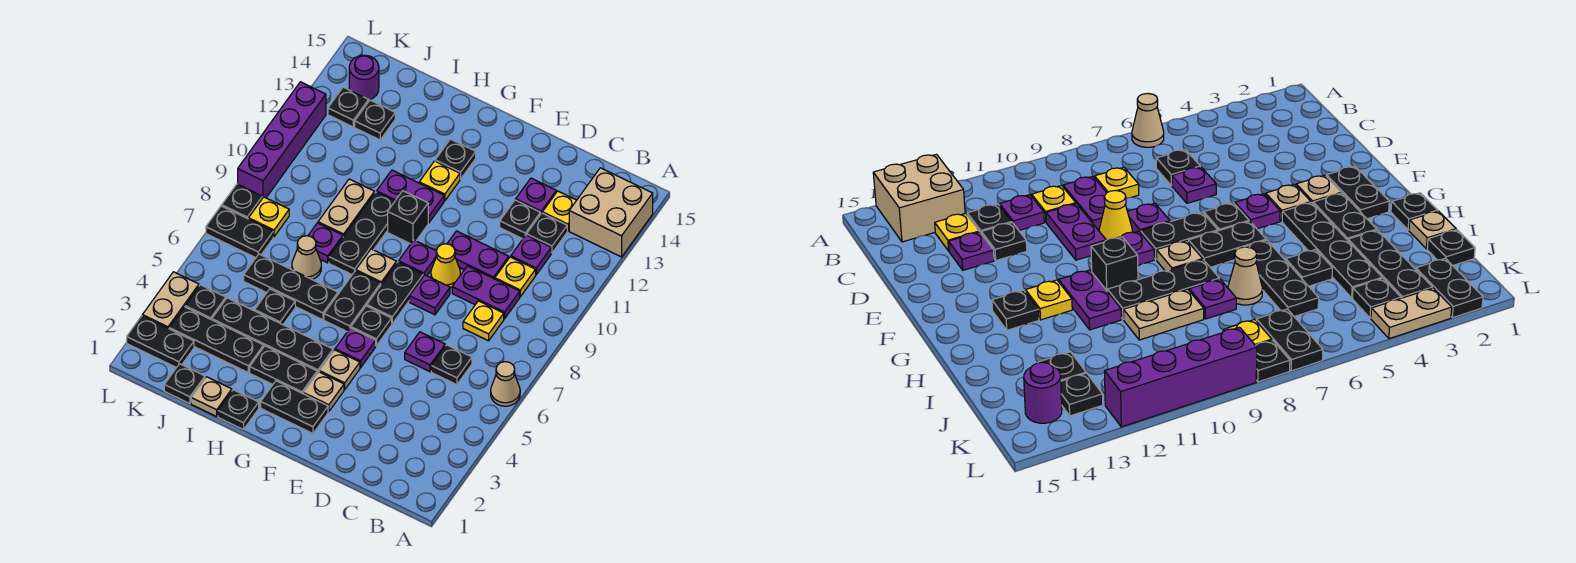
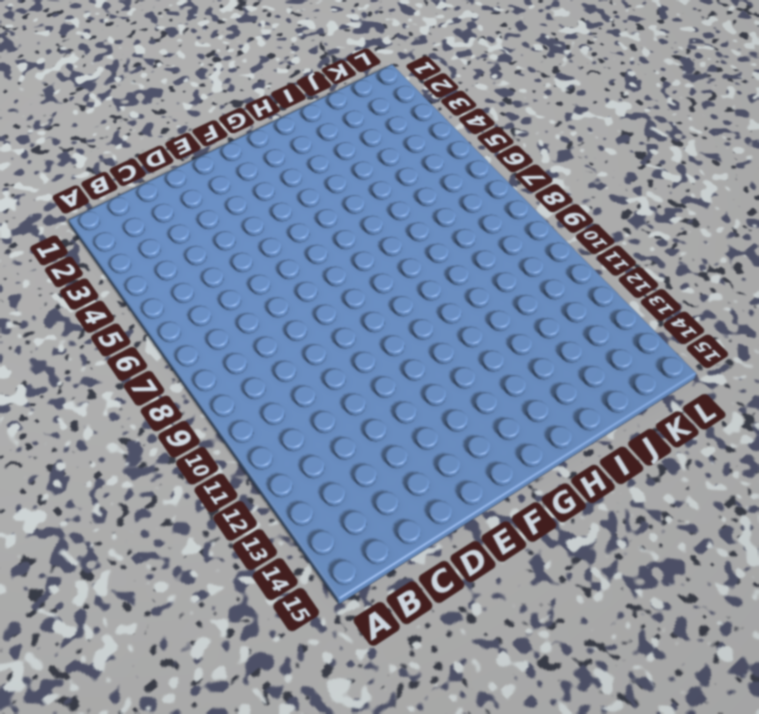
none -> tan cone A6 level 1
none -> tan brick A13:B14 level 1
none -> black plate C6 level 1
none -> yellow plate C8 level 1

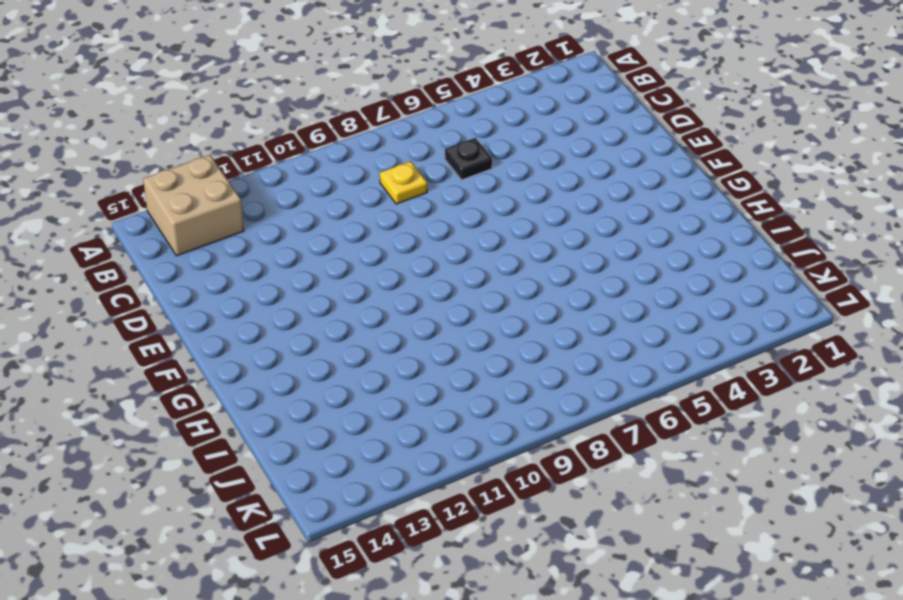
none -> tan cone A6 level 1
none -> purple plate C9:D9 level 1
none -> yellow plate C10 level 1
none -> purple plate C11 level 1

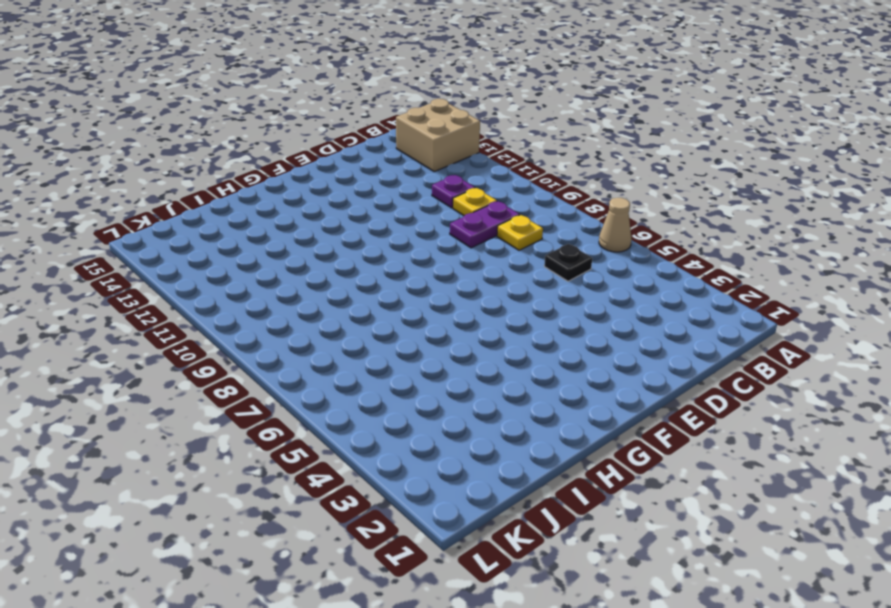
none -> black plate C12 level 1
none -> yellow plate C13 level 1
none -> purple plate D6 level 1
none -> purple plate D10:E10 level 1

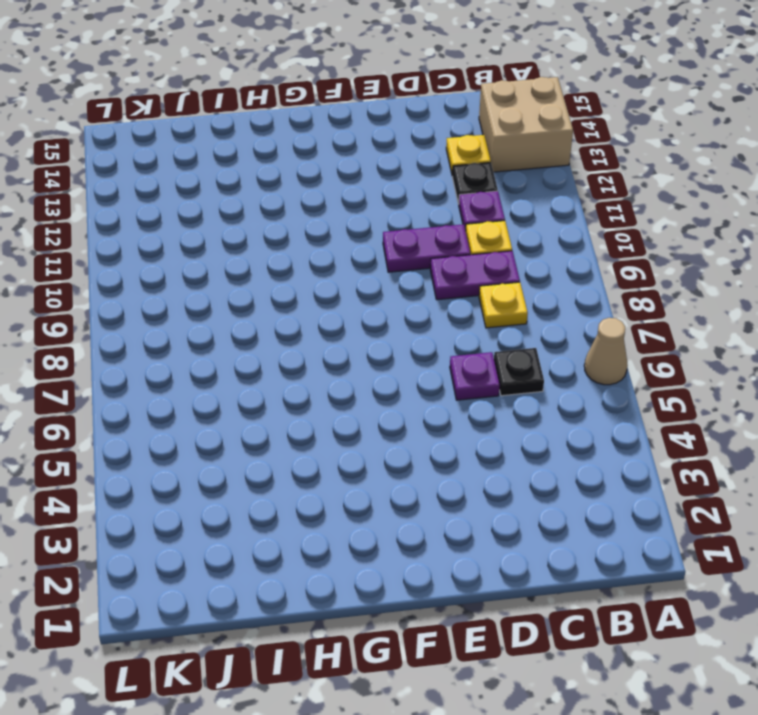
none -> black plate D12 level 1
none -> purple plate D13 level 1
none -> purple plate E8 level 1
none -> yellow cone E9 level 1

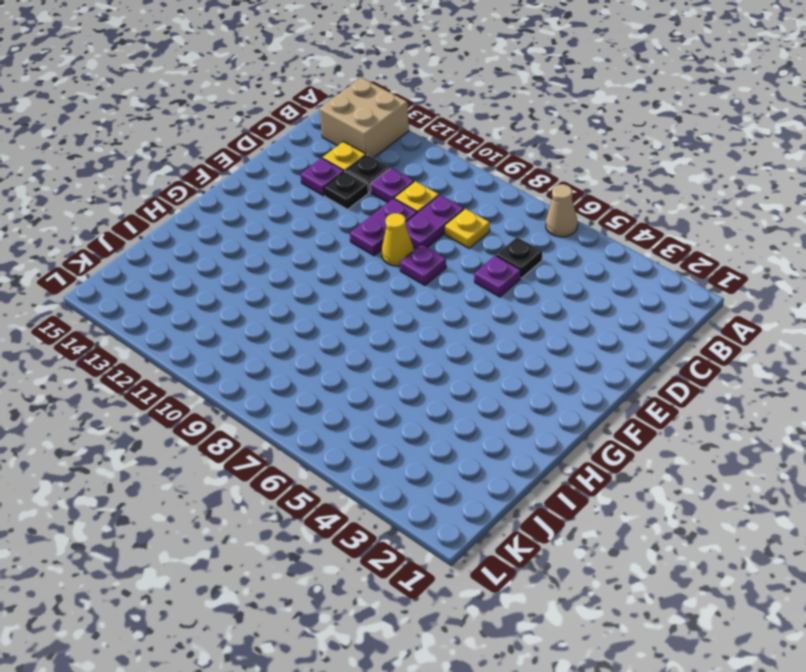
none -> black plate F2:G2 level 1
none -> tan plate F3 level 1
none -> tan plate F4 level 1
none -> purple plate F5 level 1

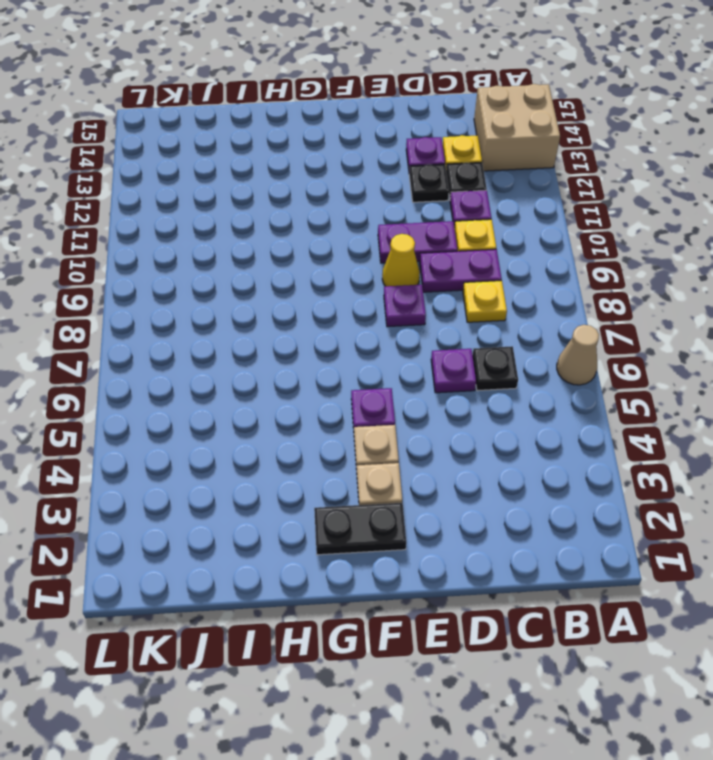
none -> black plate F6 level 1
none -> black plate F7:F8 level 1
none -> purple plate F9 level 1
none -> black plate G3:H3 level 1

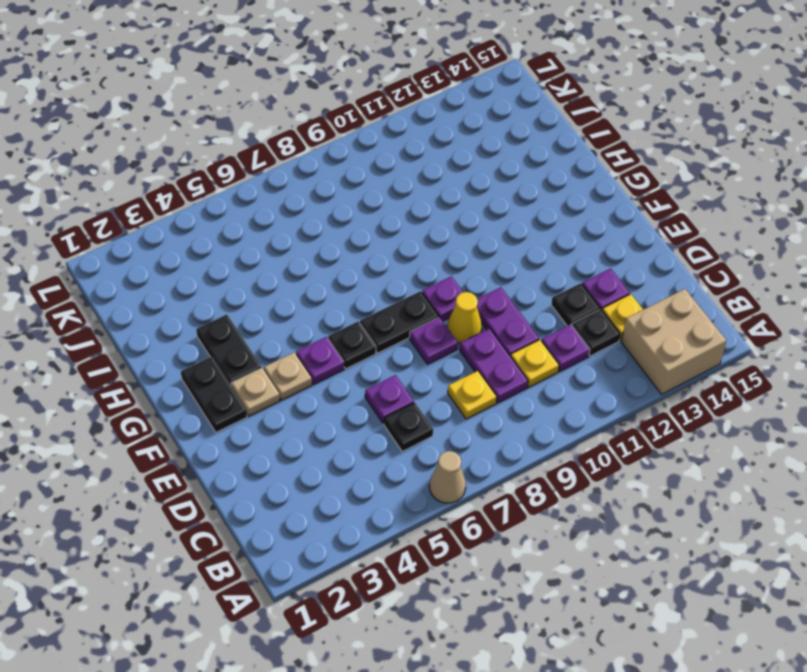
none -> black plate G4:J4 level 1
none -> black plate G6:G7 level 1
none -> tan plate G8 level 1
none -> black brick G10 level 1

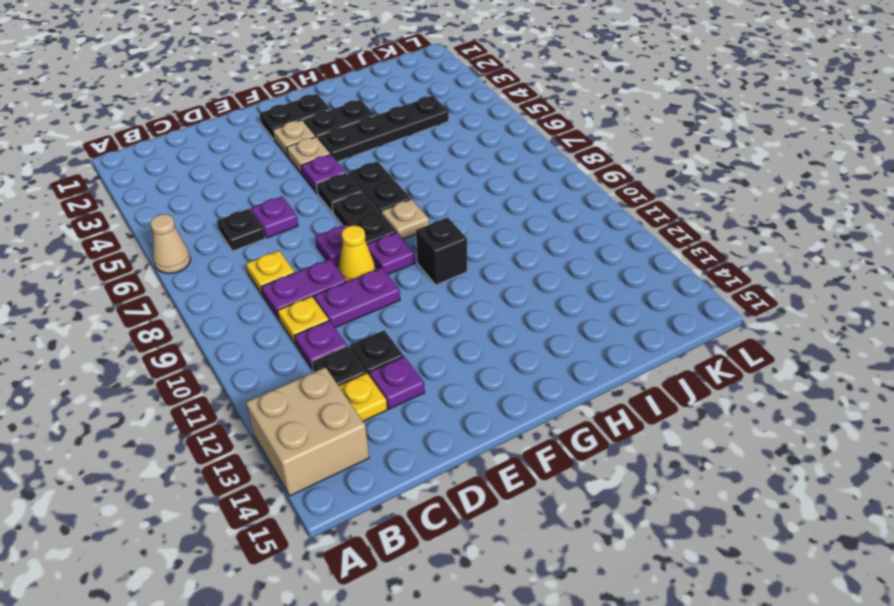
none -> purple plate G11:H11 level 1
none -> yellow plate G12 level 1
none -> black plate G13 level 1
none -> black plate H1 level 1

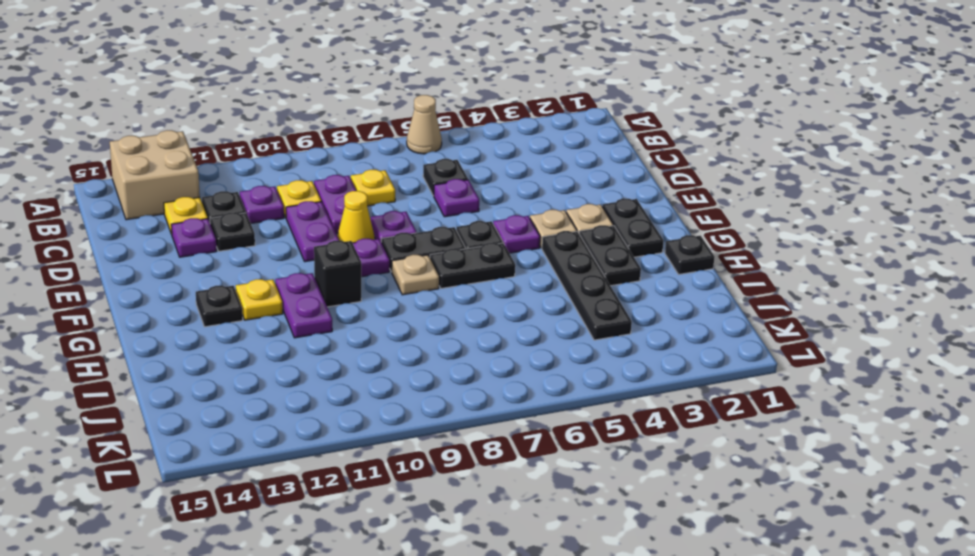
none -> black plate H6:J6 level 1
none -> black plate H8:H10 level 1
none -> tan plate I1 level 1
none -> black plate I3:K3 level 1

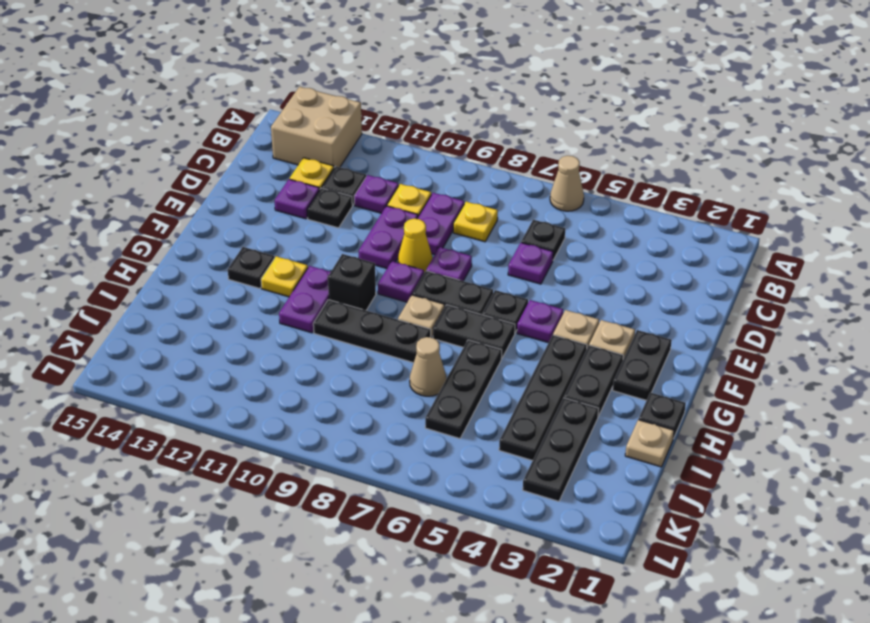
none -> black plate I5 level 1
none -> purple plate I8 level 1
none -> tan plate I9:I10 level 1
none -> black plate J1 level 1

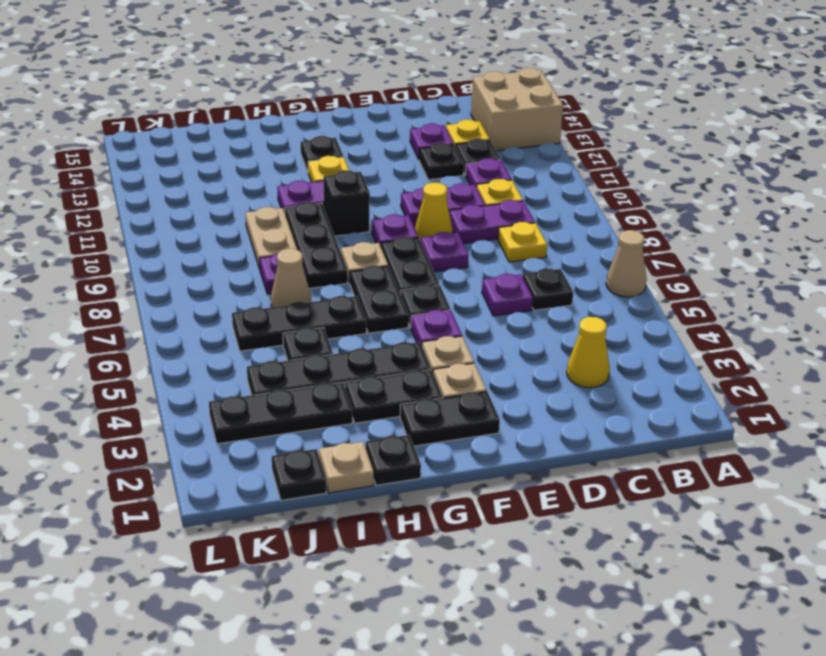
yellow cone C3 level 1 -> none
none -> black plate J13 level 1
none -> black plate K2:L2 level 1
none -> black plate K4 level 1
none -> black plate K7:L7 level 1

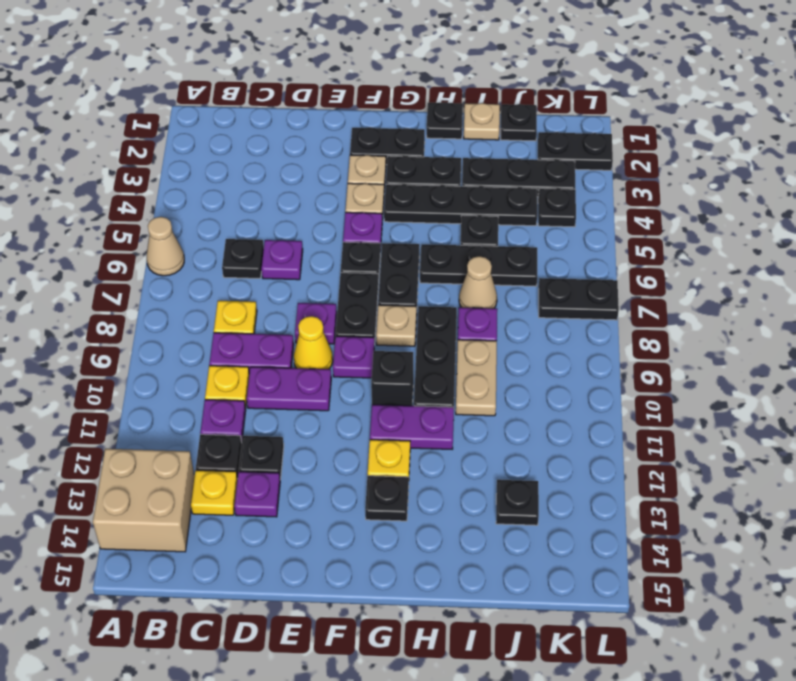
none -> yellow plate K8 level 1
none -> black plate K13 level 1
none -> purple round brick K14 level 1
none -> tan plate L3:L4 level 1

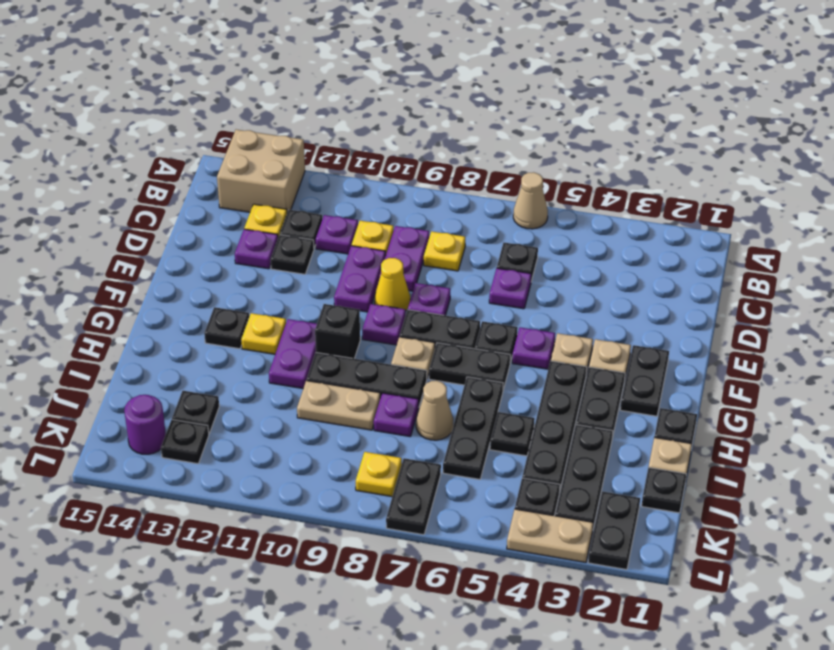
none -> black plate L8 level 1
none -> purple brick L9:L12 level 1

